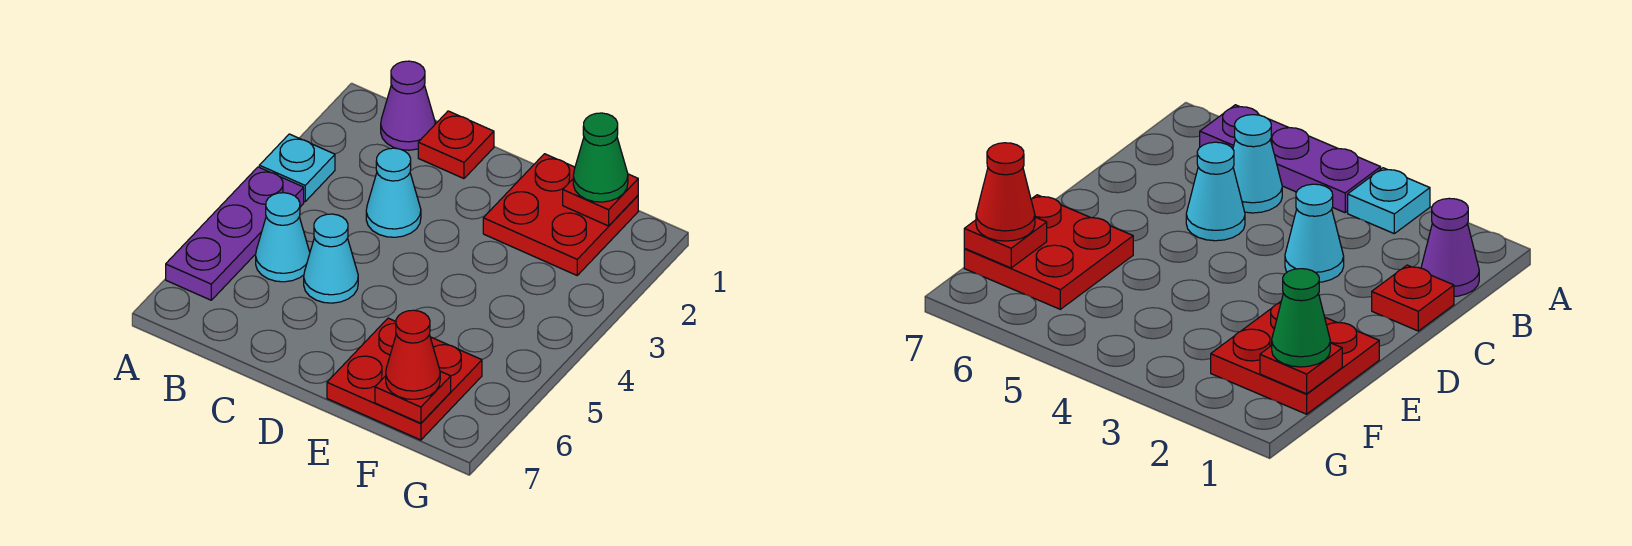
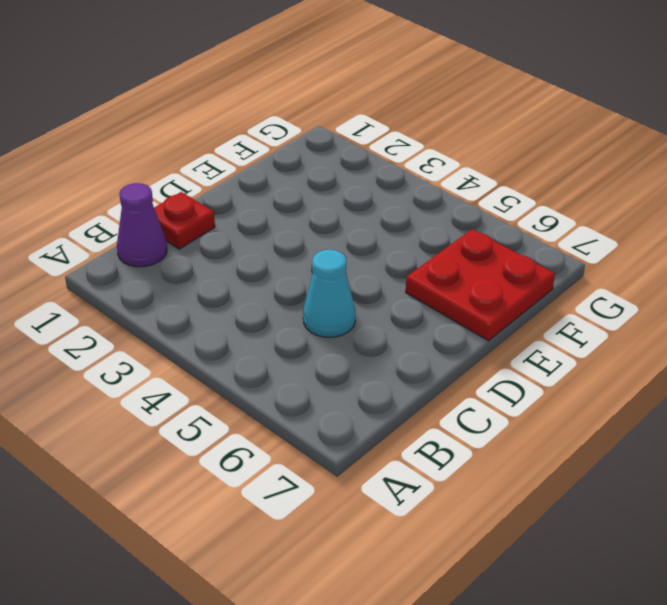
none -> cyan plate A3 level 1
none -> purple plate A4:A6 level 1
none -> cyan cone B5 level 1

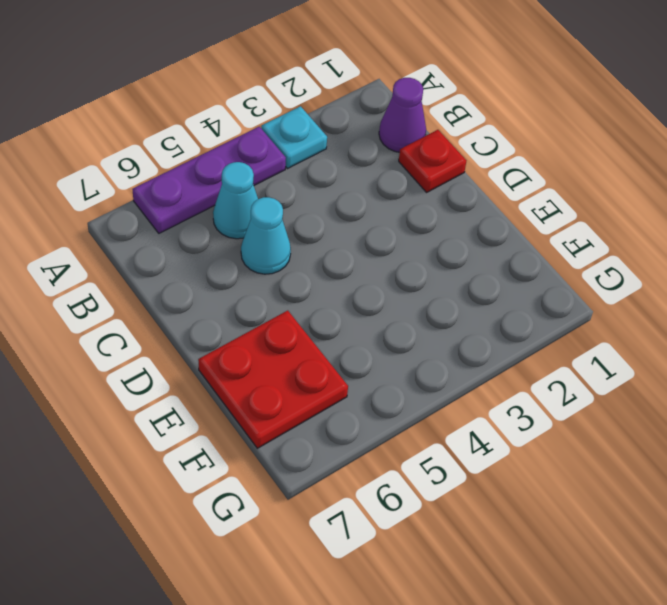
none -> cyan cone C3 level 1
none -> red plate E1:F2 level 1
none -> red plate F1 level 2

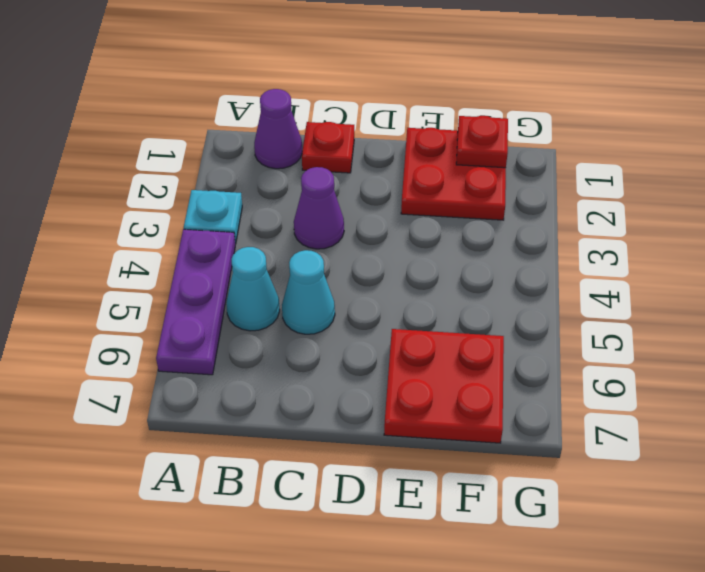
purple cone C3 level 1 -> cyan cone C3 level 1
none -> red plate F7 level 2
none -> green cone F1 level 3
none -> red cone F7 level 3

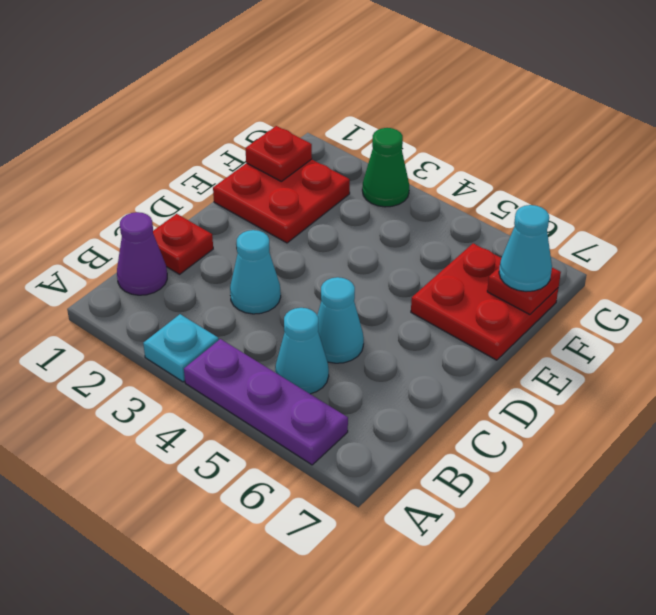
cyan cone F7 level 3 -> red cone F7 level 3
green cone G3 level 1 -> green cone F1 level 3

